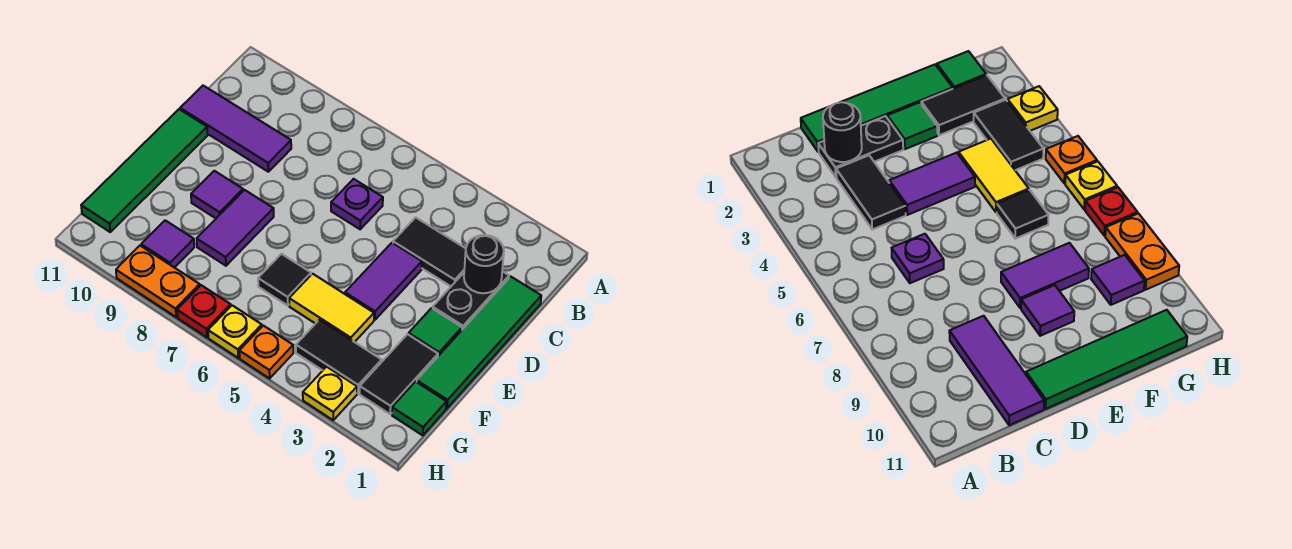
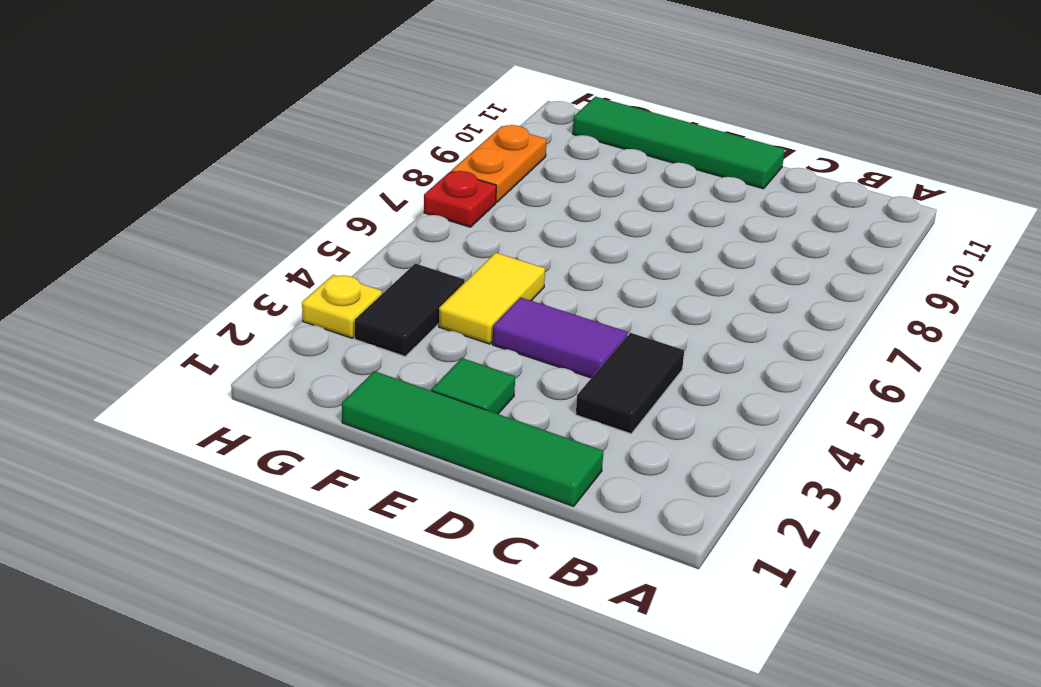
none -> black plate C2:D2 level 1
none -> purple plate C6 level 1
none -> purple tile C9:C11 level 1

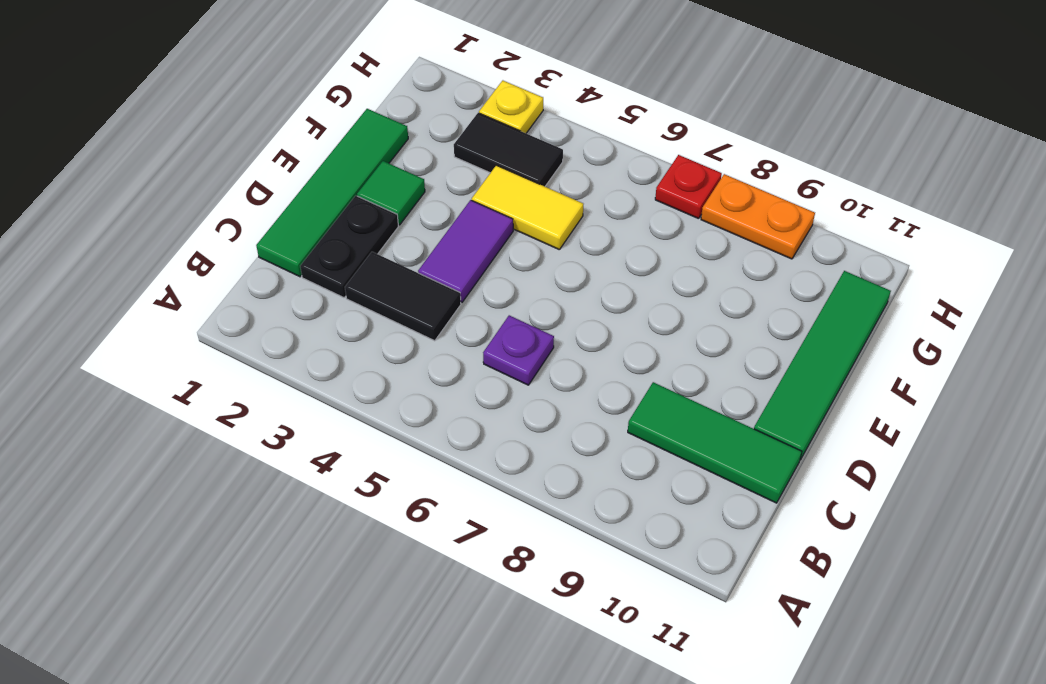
green tile C9:C11 level 1 -> purple tile C9:C11 level 1
none -> purple tile E8:F8 level 1
none -> purple tile E9 level 1
none -> black tile F2:G2 level 1

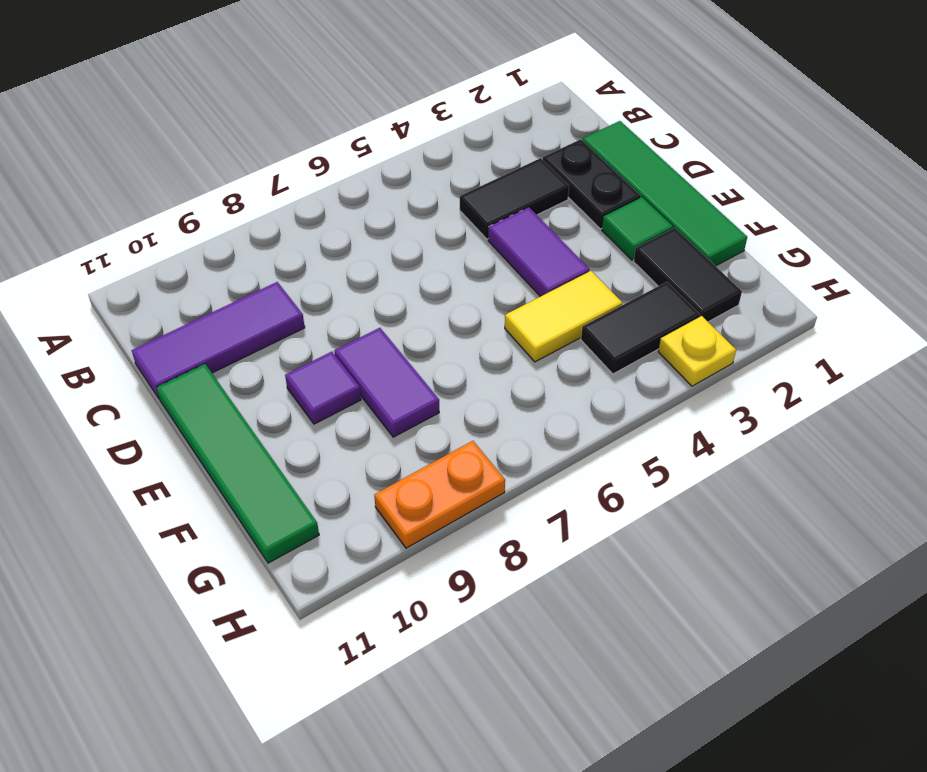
none -> purple plate C6 level 1
none -> black tile F6 level 1
none -> green tile G1 level 1

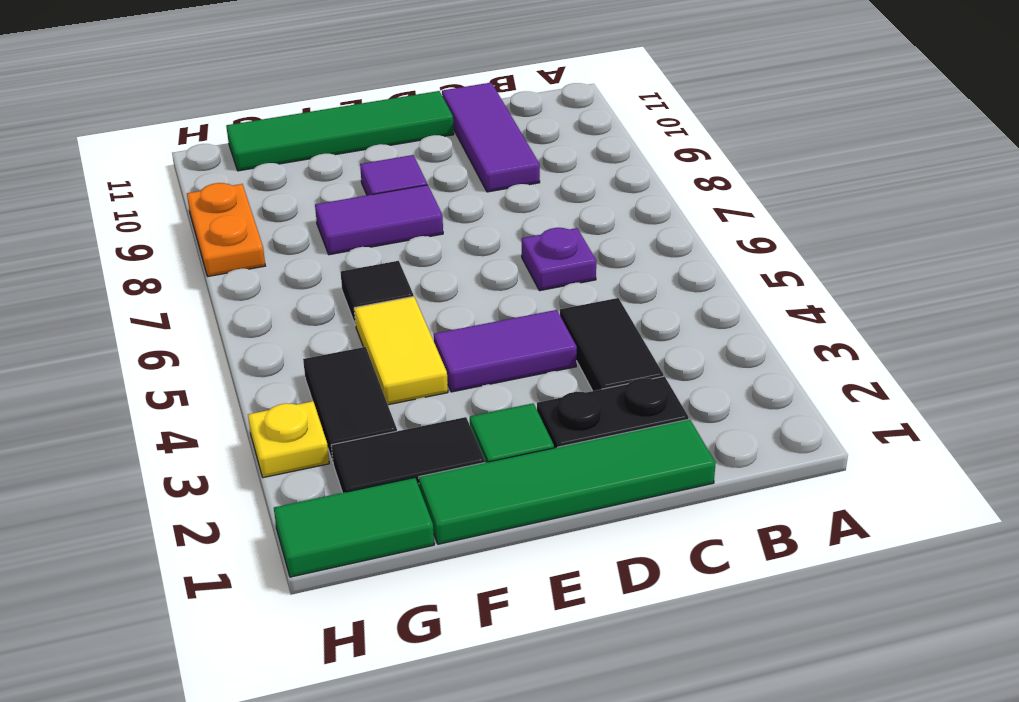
green tile G1:H1 level 1 -> green tile G1 level 1
none -> purple tile G9 level 1
none -> orange plate H5 level 1
none -> yellow plate H6 level 1

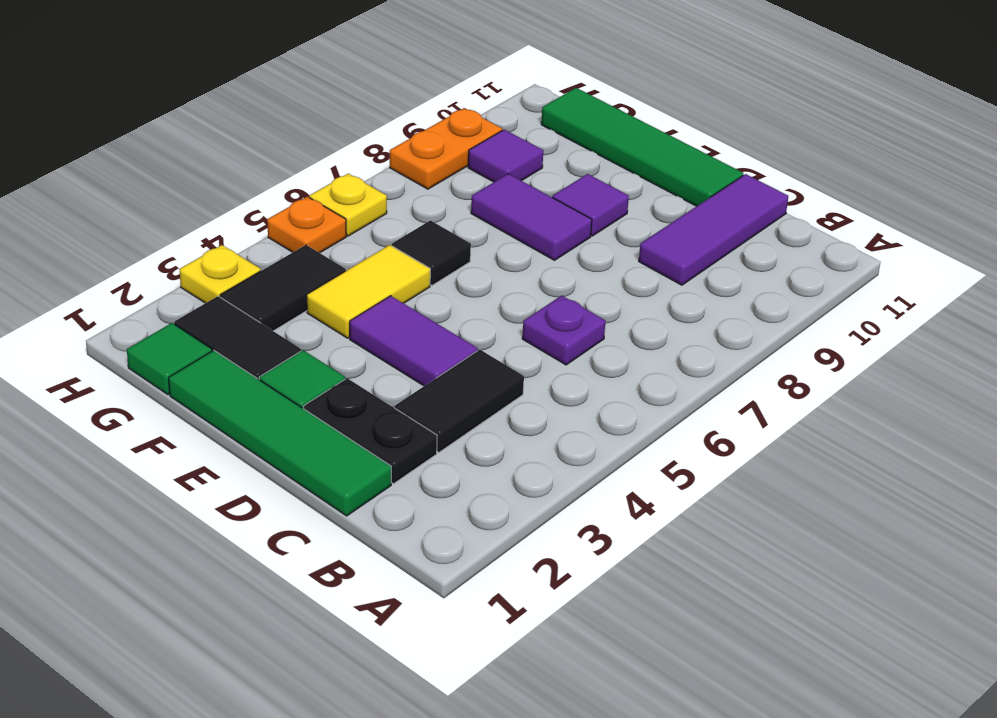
none -> red plate H7 level 1
none -> black round brick C2 level 2

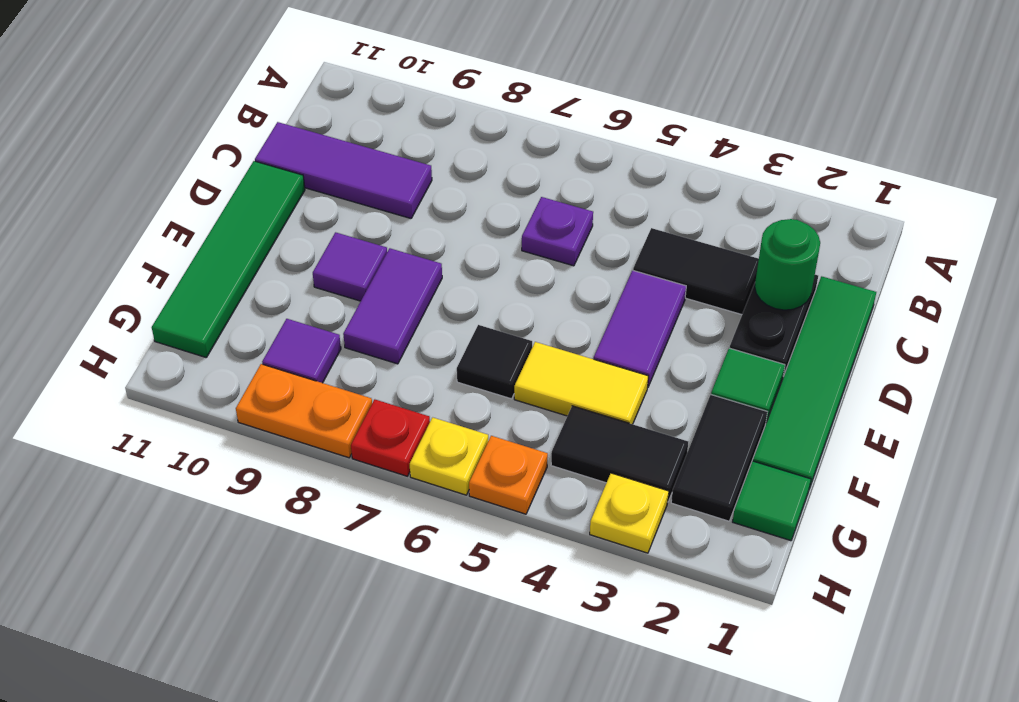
green round brick C2 level 2 -> black round brick C2 level 2

